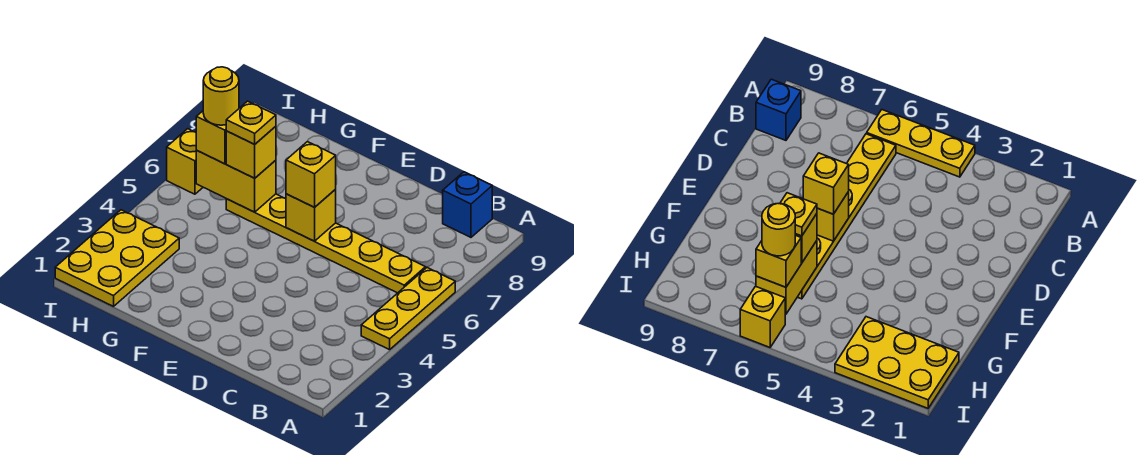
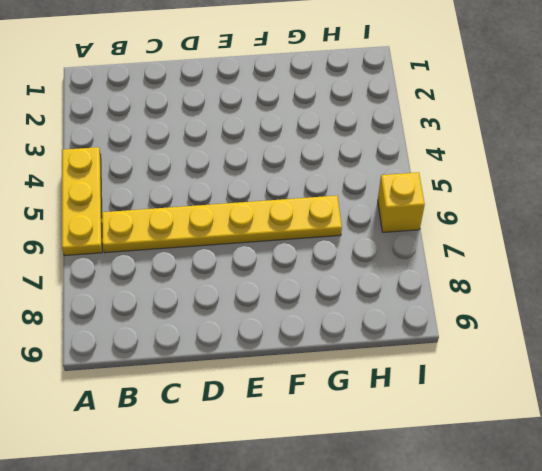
none -> blue brick B9 level 1
none -> yellow plate H1:I3 level 1
none -> yellow brick E6 level 2

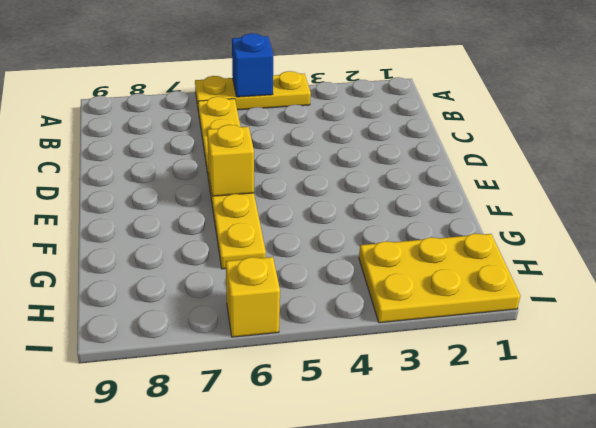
blue brick A5 level 2 -> blue brick B9 level 1
none -> yellow brick G6:H6 level 2
none -> yellow brick E6 level 3
none -> yellow brick G6 level 3

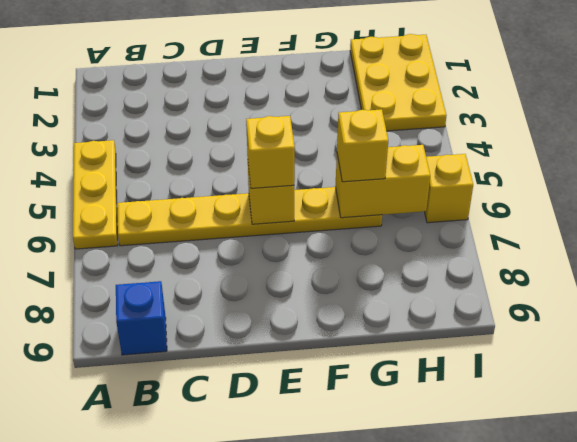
none -> yellow brick H6 level 3
none -> yellow plate G6 level 4
none -> yellow round brick H6 level 4

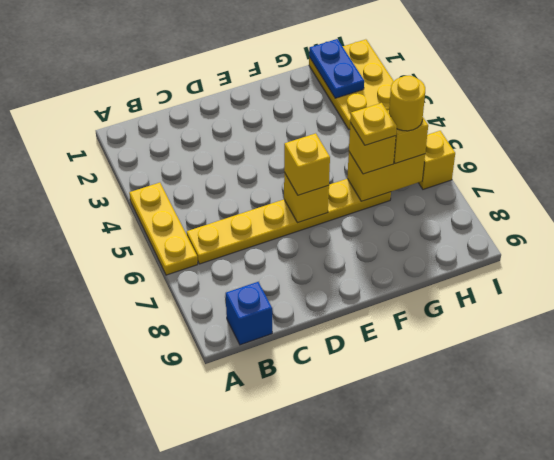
blue plate H1:H2 level 2 -> none

